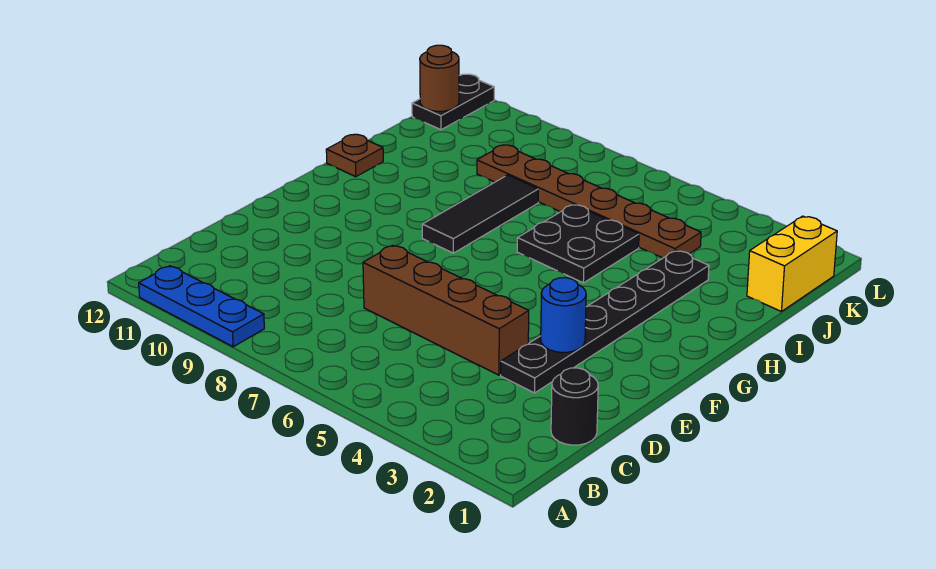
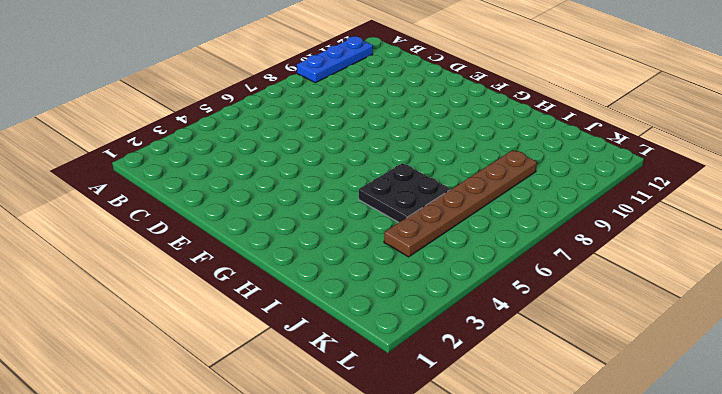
none -> black round brick C1 level 1
none -> black plate D3:I3 level 1
none -> brown brick D4:D7 level 1

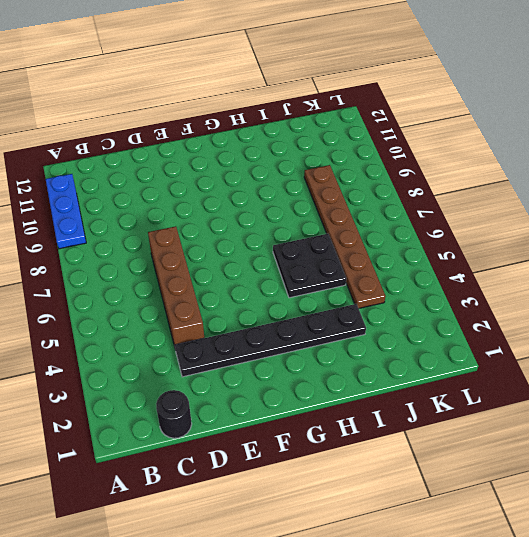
none -> black tile G8:I8 level 1
none -> brown plate H12 level 1
none -> yellow brick J1:K1 level 1

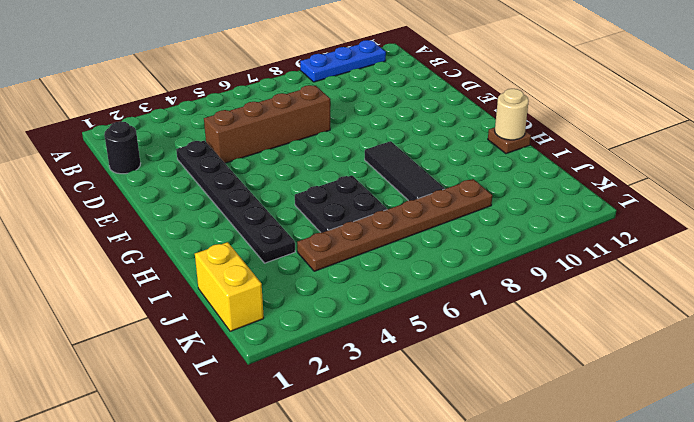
tan round brick H12 level 2 -> none
none -> black plate K12:L12 level 1
none -> blue round brick E3 level 2
none -> brown round brick K12 level 2

